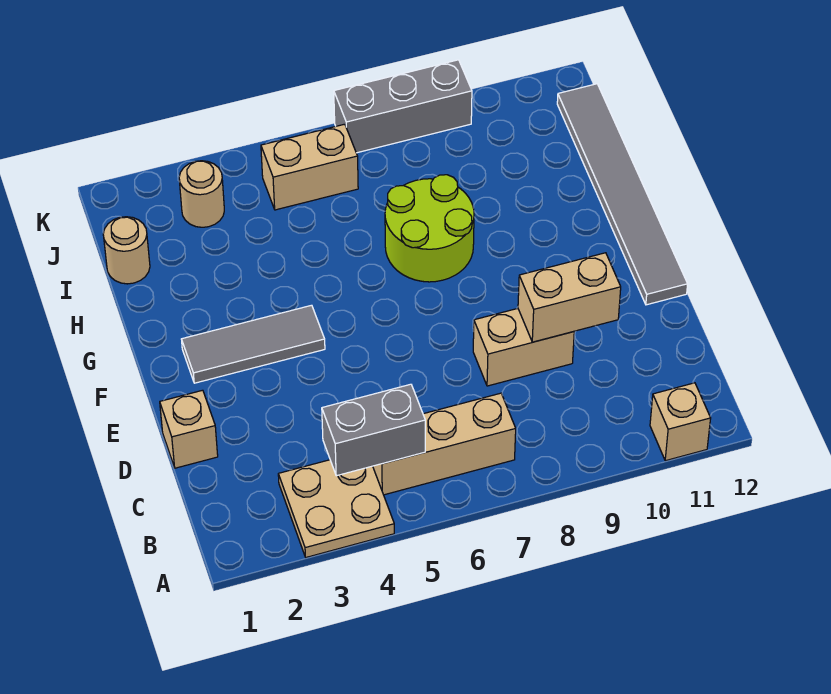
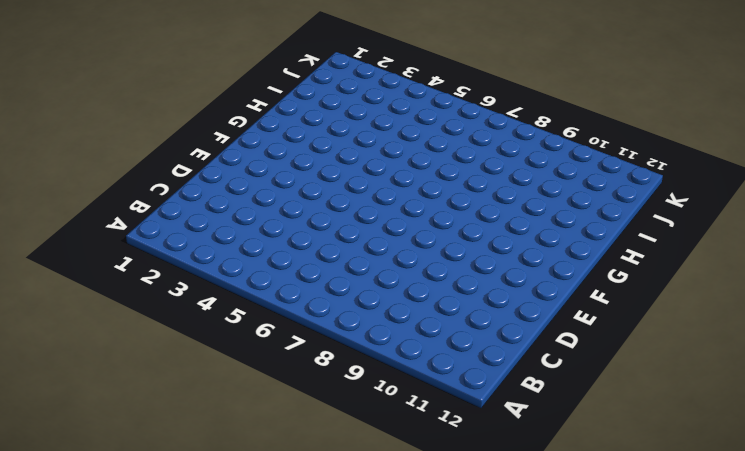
none -> tan plate A3:B4 level 1
none -> tan brick A11 level 1
none -> tan brick B5:B7 level 1

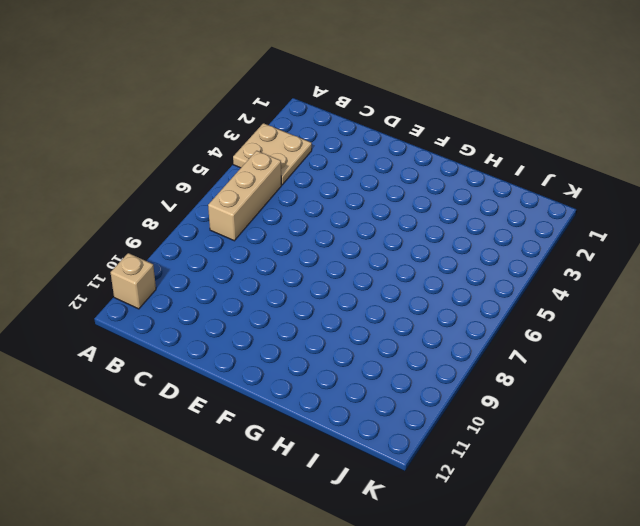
none -> tan brick D1 level 1
none -> tan brick D8:D9 level 1
none -> grey tile E12:J12 level 1

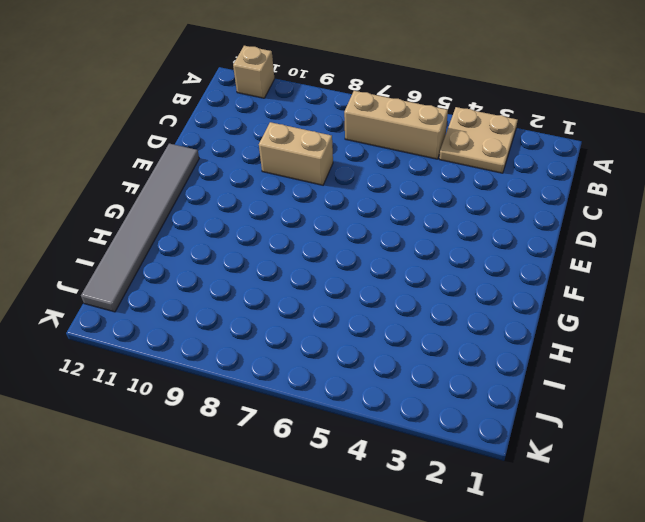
none -> tan brick D1 level 1
none -> grey tile F2:F4 level 1
none -> lime round brick G7:H8 level 1

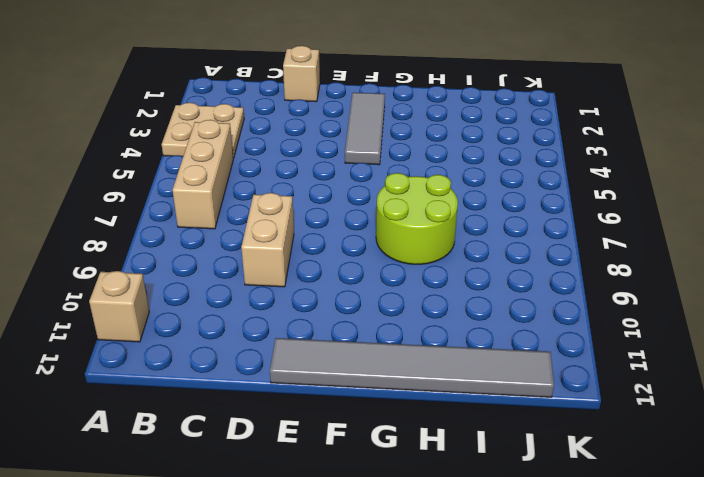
none -> tan round brick I1 level 1
none -> tan round brick J3 level 1
none -> tan brick J5:J6 level 1

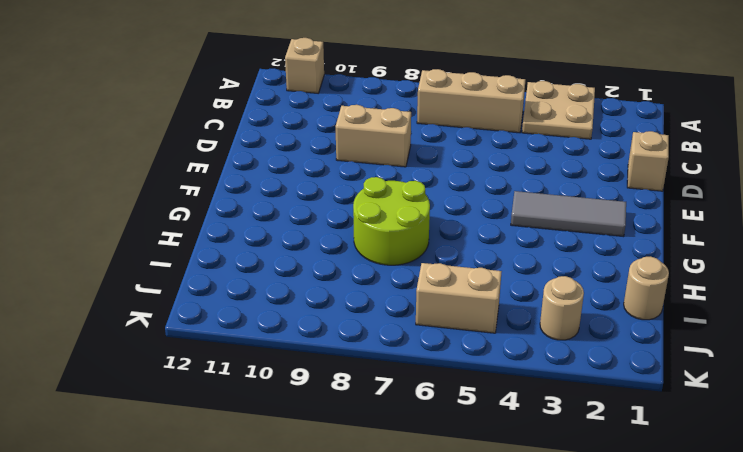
none -> grey tile E12:J12 level 1
none -> grey brick K7:K9 level 1
none -> grey brick B4:B5 level 2

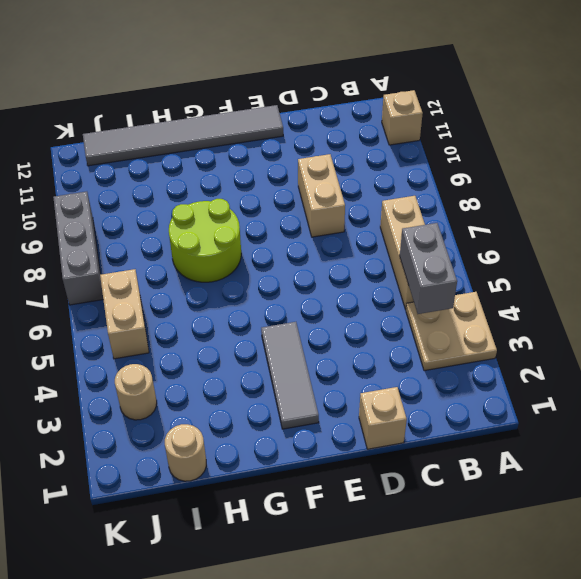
none -> tan brick D9:D10 level 2

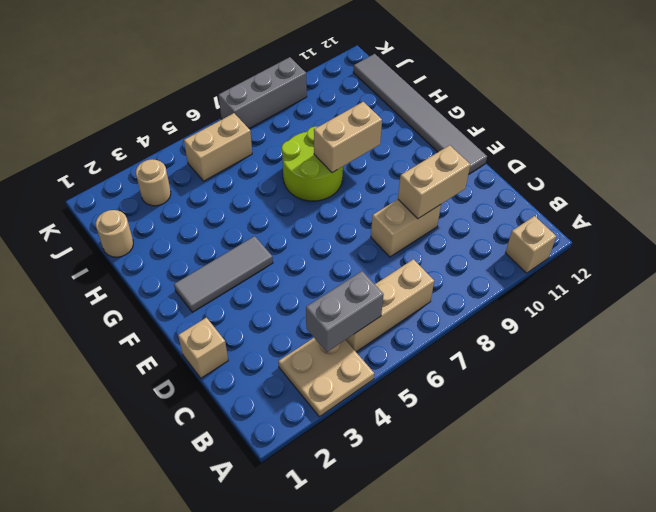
tan brick G8:G9 level 2 -> none

